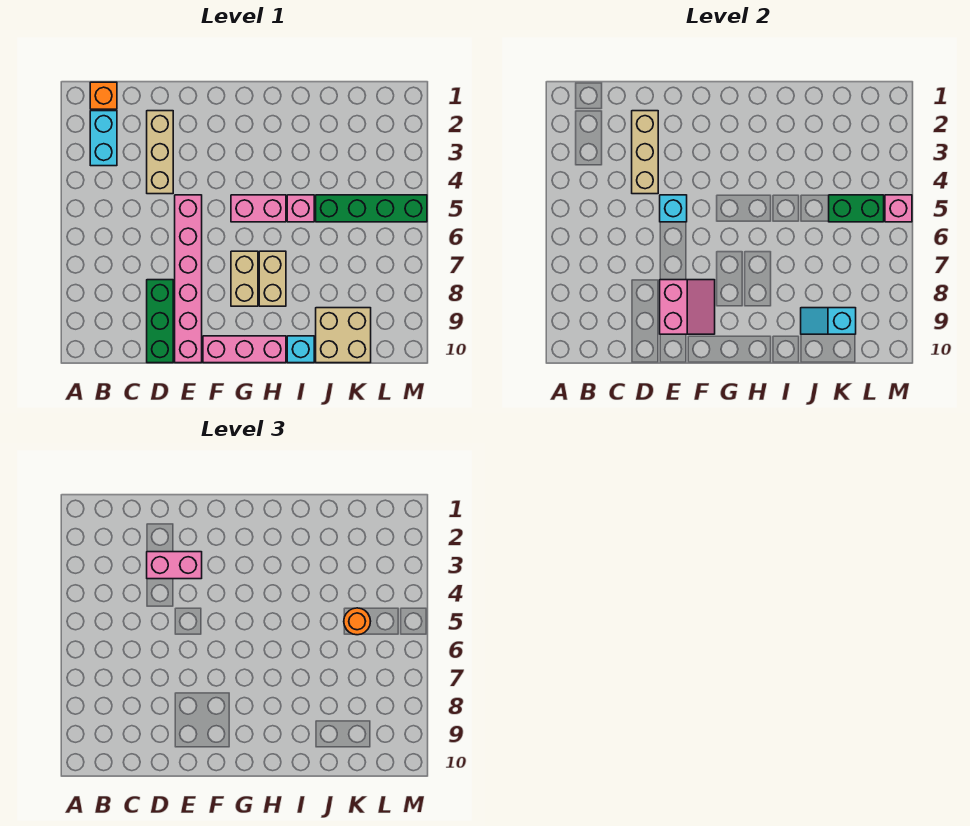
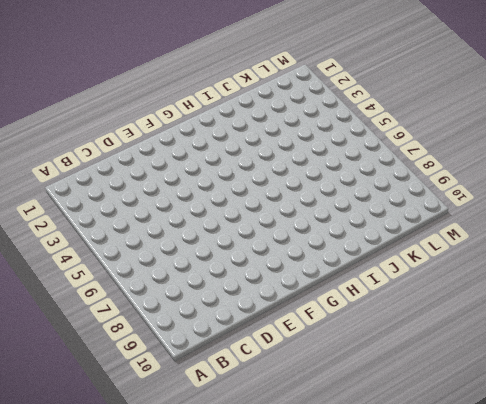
none -> orange brick B1 level 1
none -> cyan brick B2:B3 level 1
none -> tan brick D2:D4 level 1

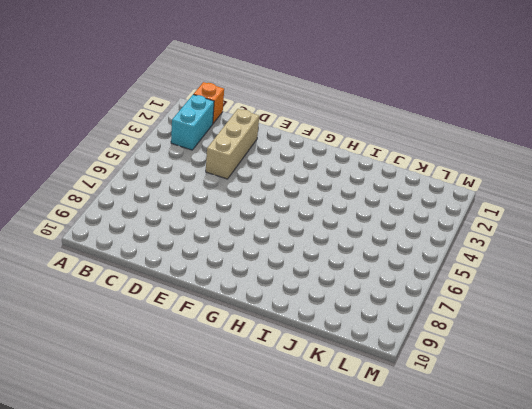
none -> green brick D8:D10 level 1
none -> pink brick E5:E10 level 1
none -> pink brick F10:H10 level 1

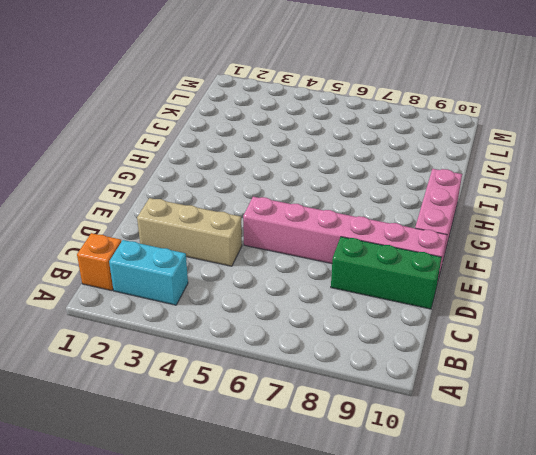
none -> pink brick G5:H5 level 1
none -> tan brick G7:G8 level 1
none -> tan brick H7:H8 level 1

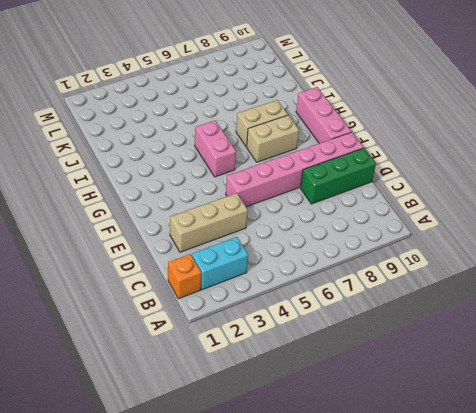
none -> pink brick I5 level 1
none -> cyan brick I10 level 1
none -> green brick J5:M5 level 1

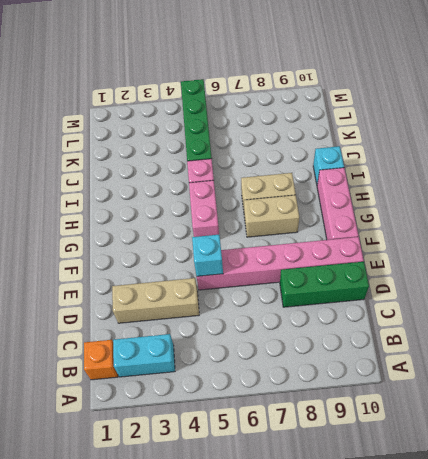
none -> tan brick J9:K10 level 1
none -> tan brick D2:D4 level 2
none -> pink slope E8:F9 level 2 top E

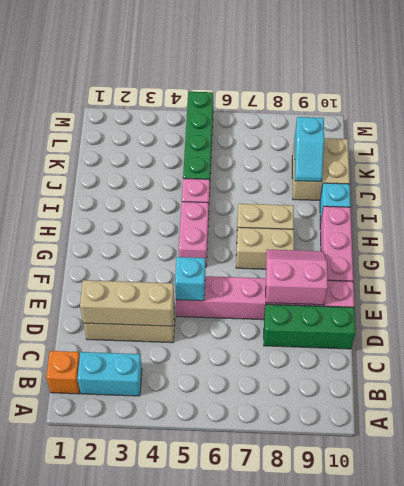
none -> green brick K5:L5 level 2
none -> pink brick M5 level 2
none -> pink brick D3:E3 level 3

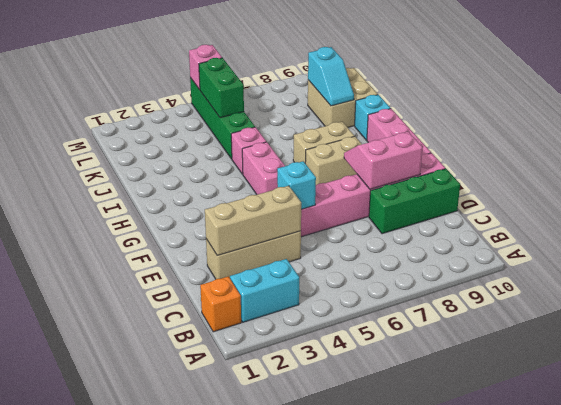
none -> pink brick D3:E3 level 3
none -> orange round brick K5 level 3

